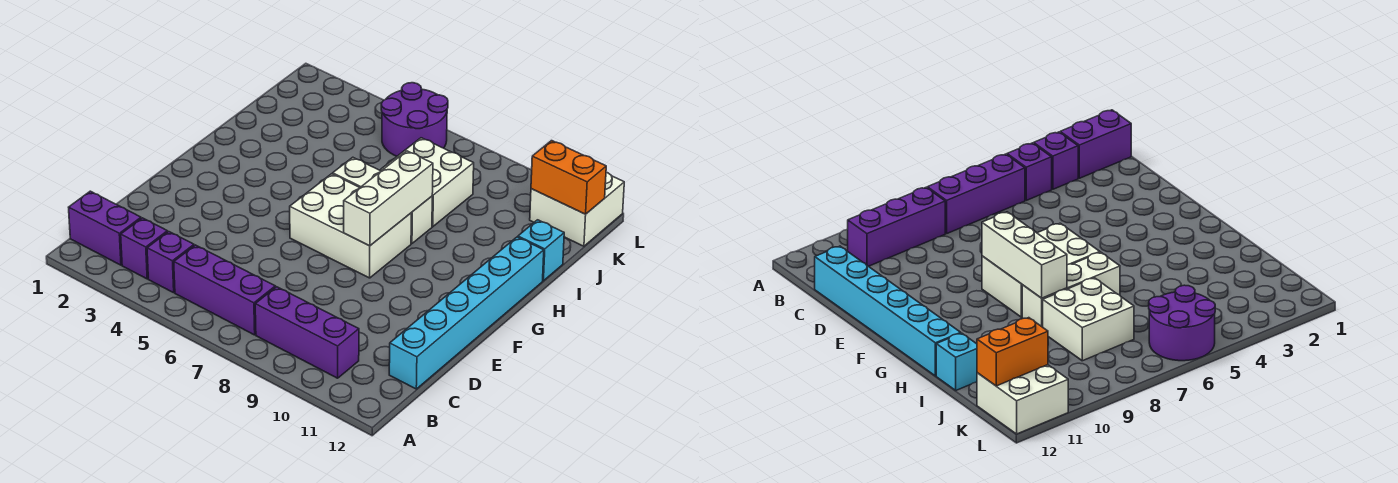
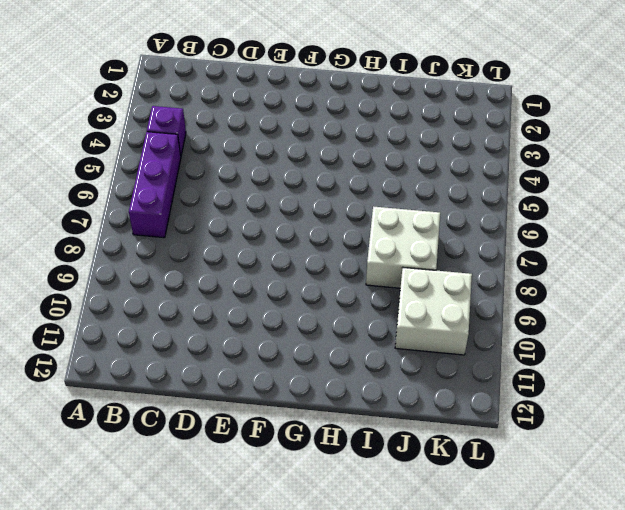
white brick J9:K10 level 1 -> white brick K11:L12 level 1
none -> purple brick B1:B2 level 1
none -> purple brick B3 level 1
none -> purple brick B8:B10 level 1

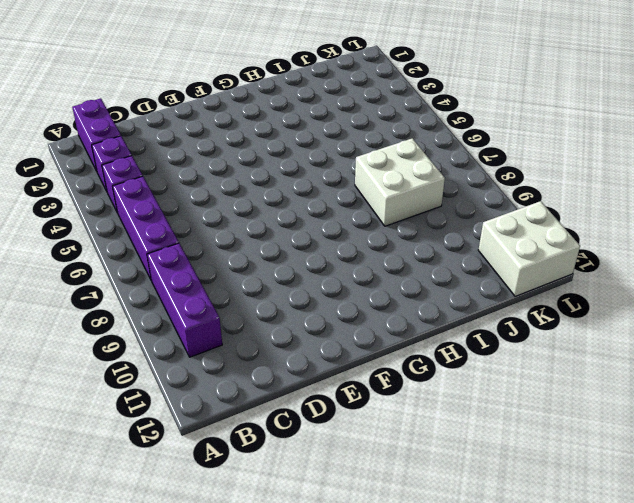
none -> cyan brick C12:H12 level 1
none -> white brick F6:G8 level 1
none -> white brick H6:H8 level 1

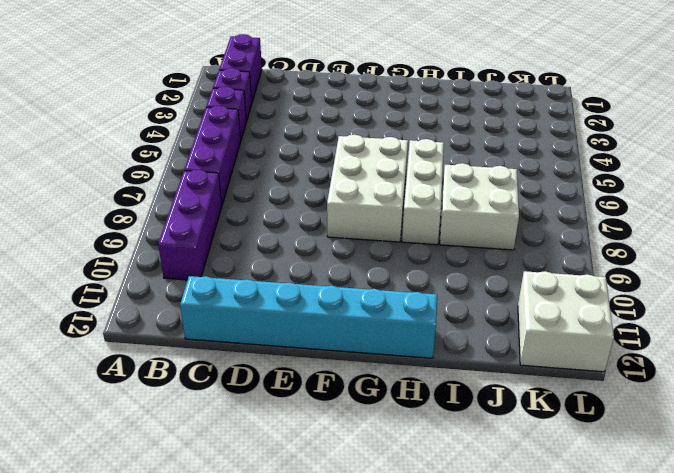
none -> cyan brick I12 level 1
none -> purple round brick K5:L6 level 1
none -> white brick F8:H8 level 2

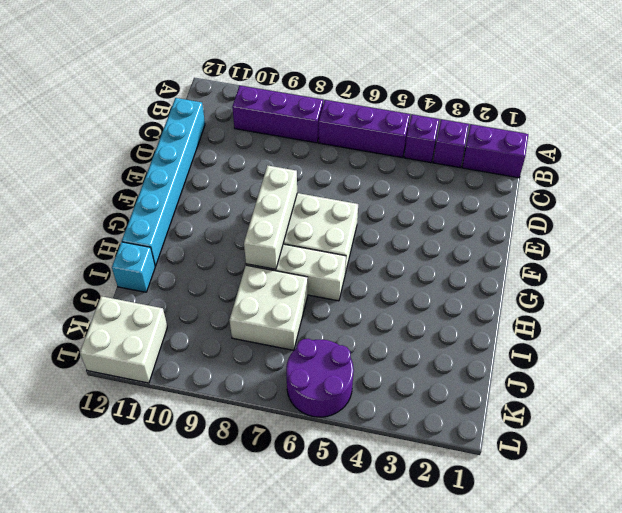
none -> orange brick K11:K12 level 2

